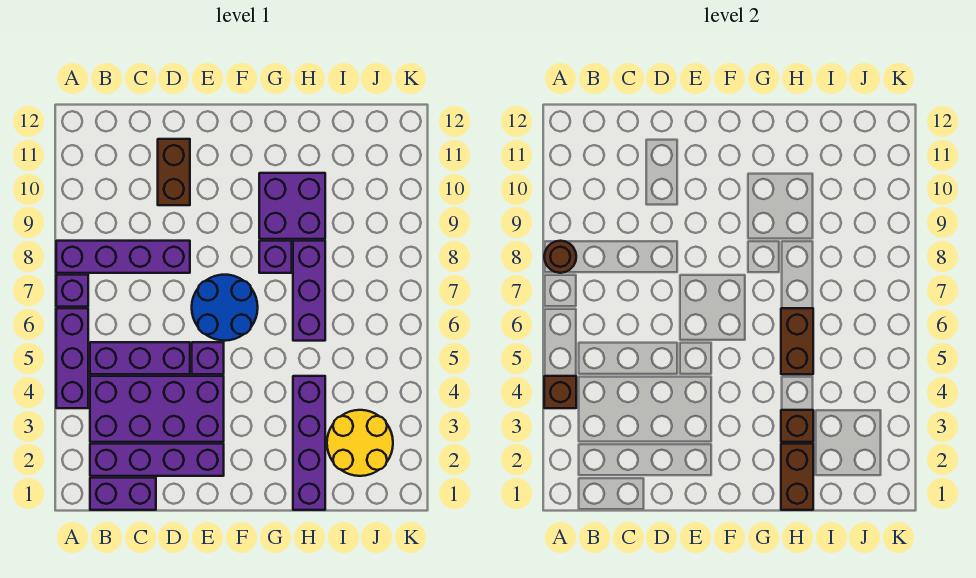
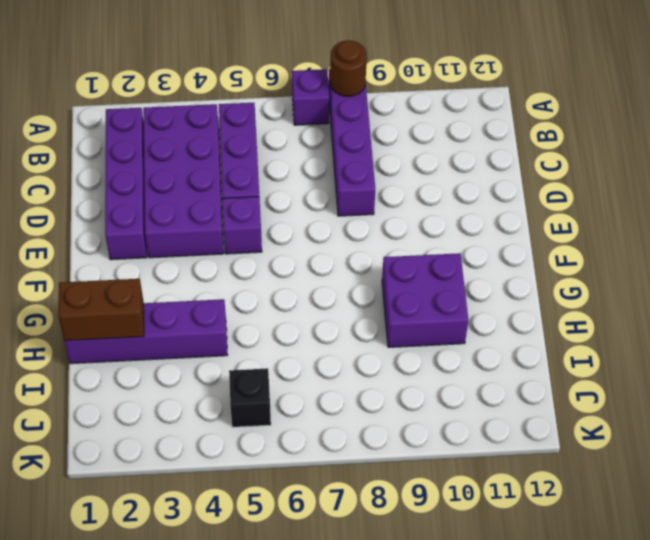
black brick J5 level 1 -> none
none -> purple brick A4:A6 level 1
none -> purple brick B1:C1 level 1
none -> brown brick D10:D11 level 1

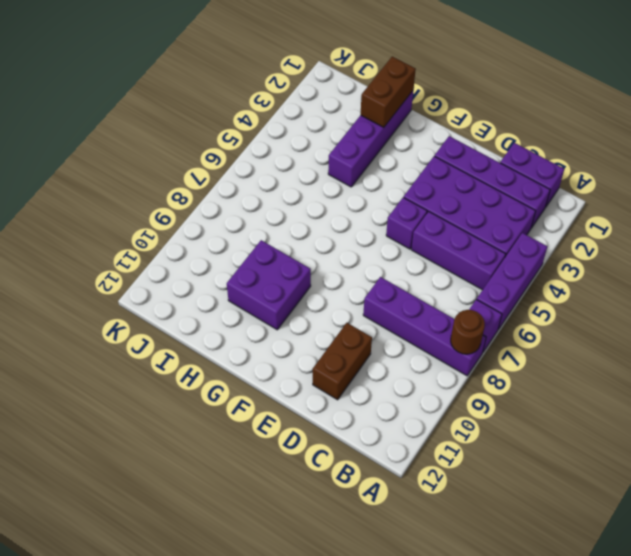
none -> blue round brick E6:F7 level 1
none -> purple brick G8 level 1
none -> purple brick H6:H8 level 1

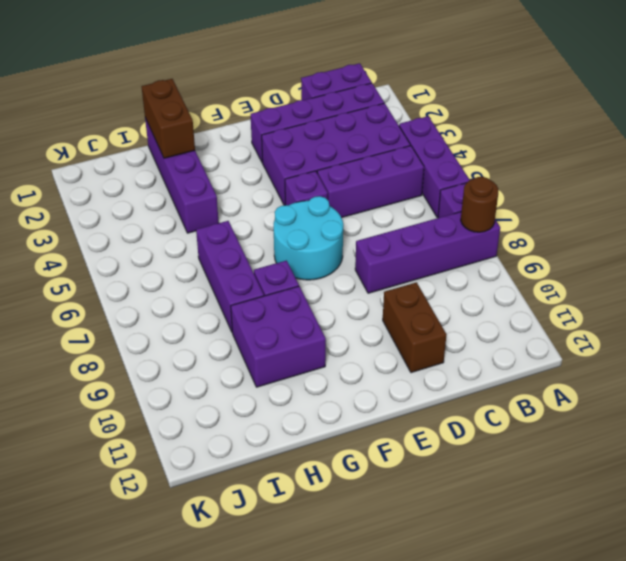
cyan round brick E6:F7 level 1 -> blue round brick E6:F7 level 1
none -> yellow round brick I2:J3 level 1
none -> brown brick A4 level 2
none -> brown brick H3 level 2

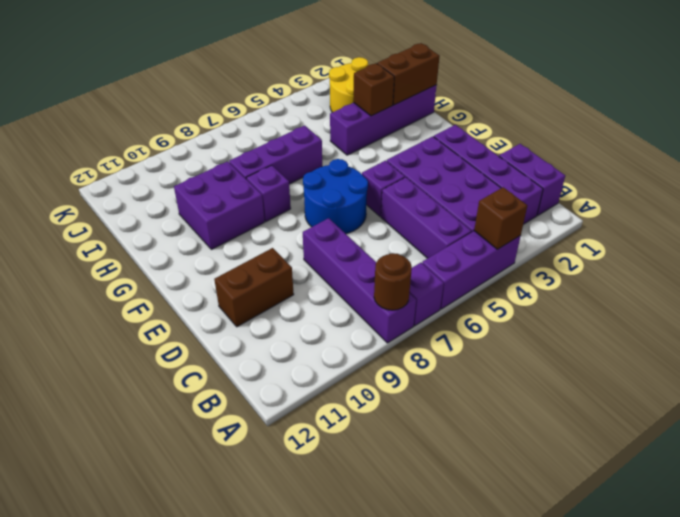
none -> brown brick H5:H6 level 2

